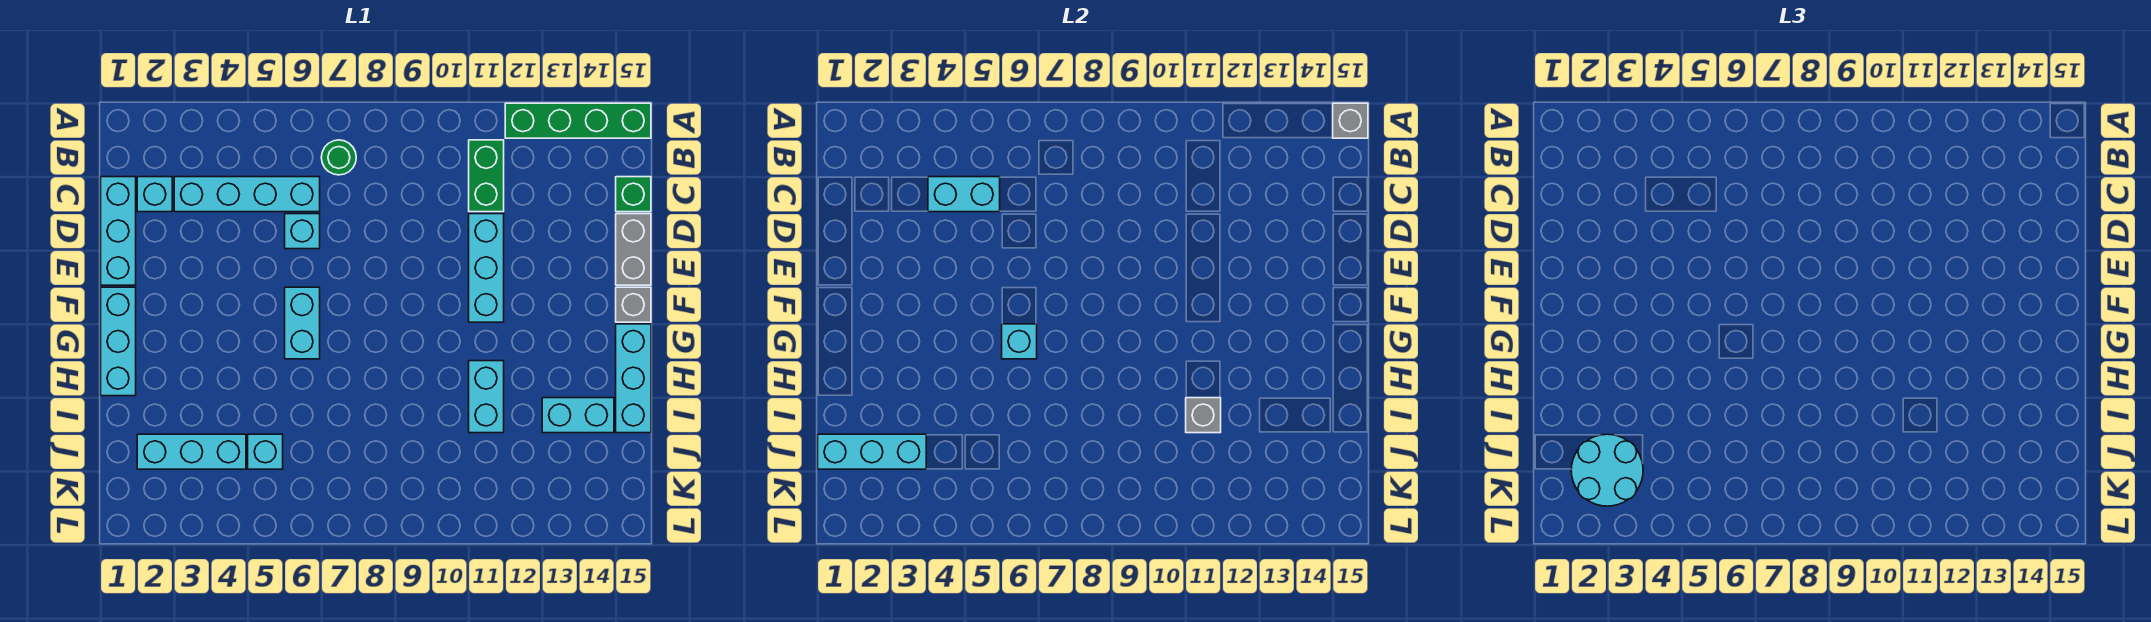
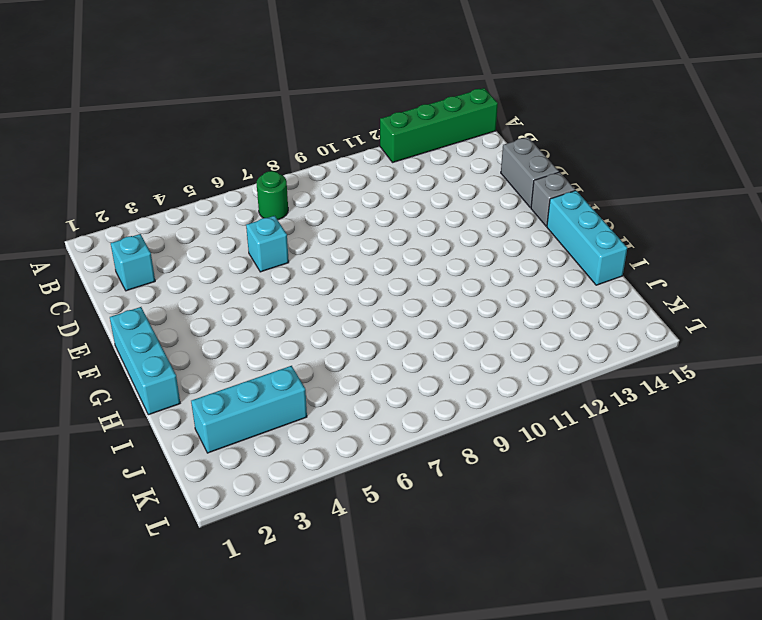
none -> green brick B11:C11 level 1
none -> cyan brick C1:E1 level 1
none -> cyan brick C3:C6 level 1

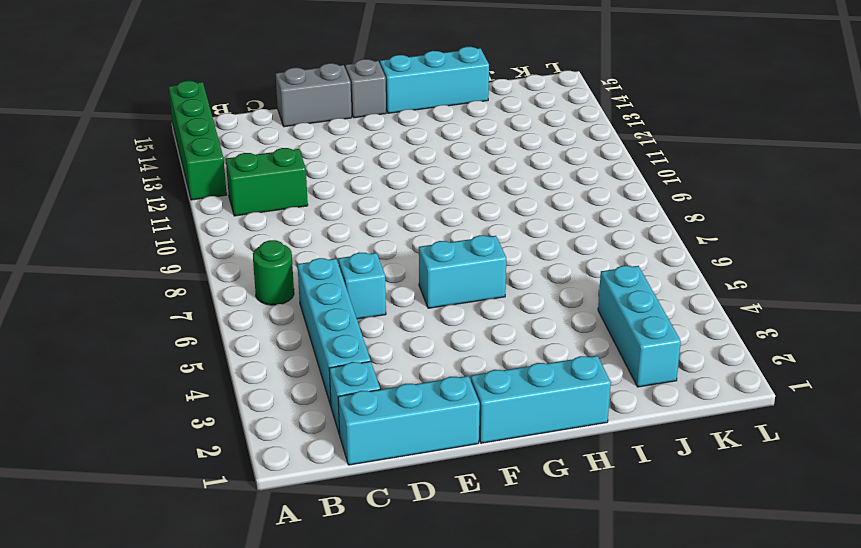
none -> green brick C15 level 1
none -> cyan brick D11:F11 level 1
none -> cyan brick H11:I11 level 1

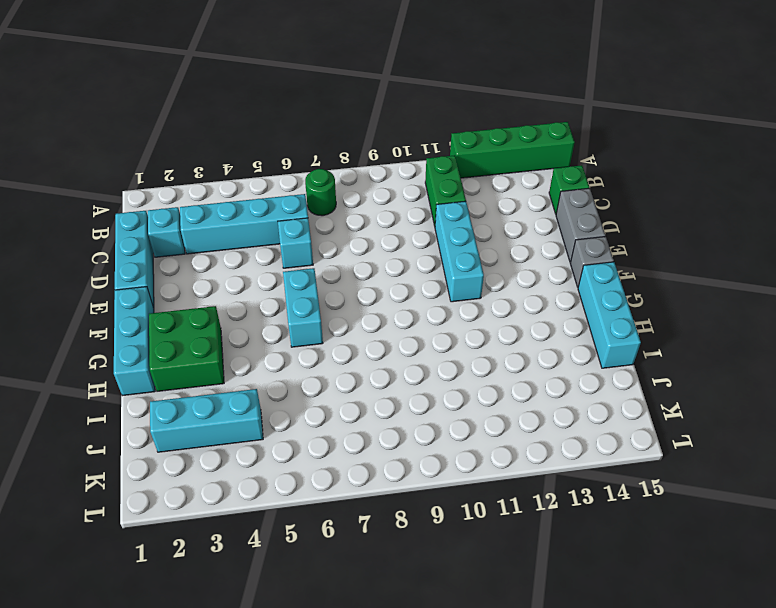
green brick G2:H3 level 1 -> none
none -> cyan brick H11:I11 level 1
none -> cyan brick I13:I14 level 1
none -> cyan brick J5 level 1

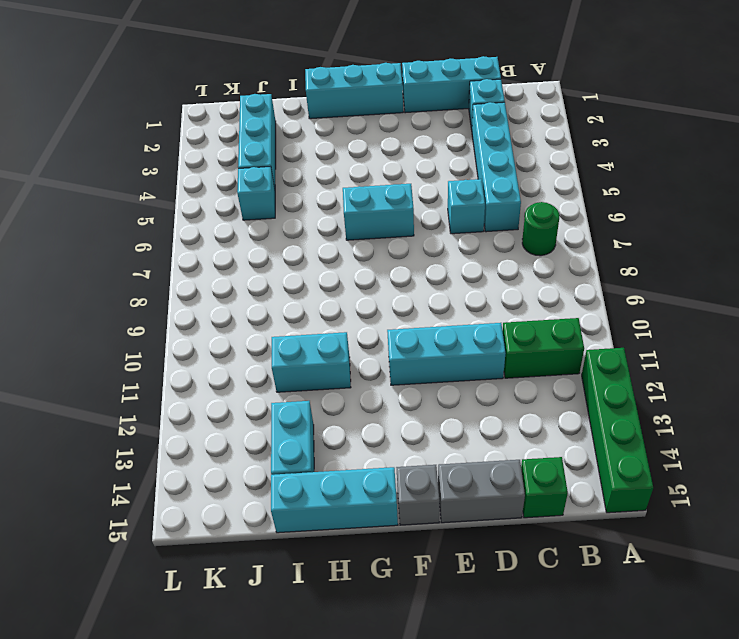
none -> grey brick A15 level 2
none -> cyan brick C4:C5 level 2
none -> cyan brick G6 level 2

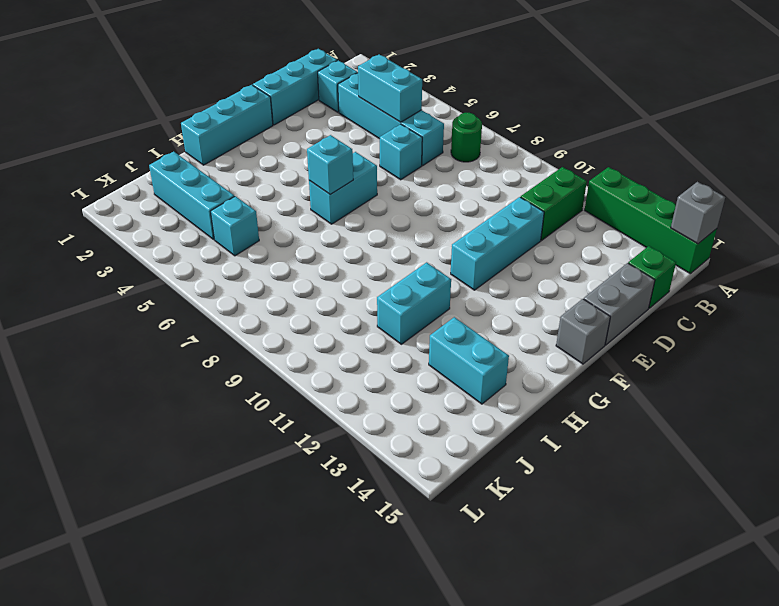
none -> cyan brick G15:I15 level 1
none -> grey brick I11 level 2
none -> cyan brick J1:J3 level 2

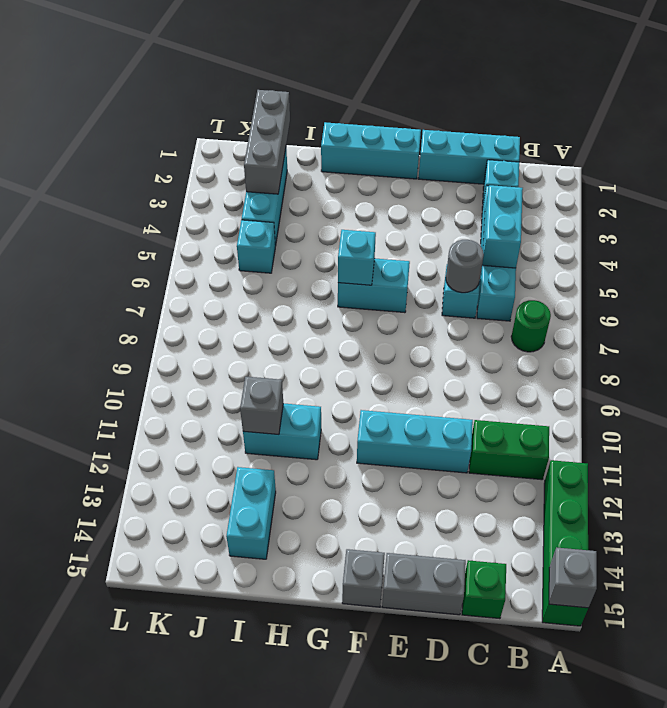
grey round brick D6 level 2 -> none
grey brick J1:J3 level 2 -> cyan brick J1:J3 level 2
none -> cyan brick G15:I15 level 1
none -> cyan round brick J2:K3 level 3

